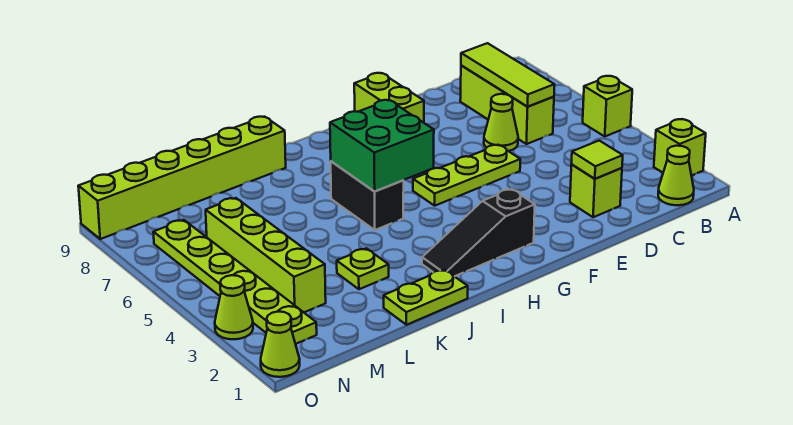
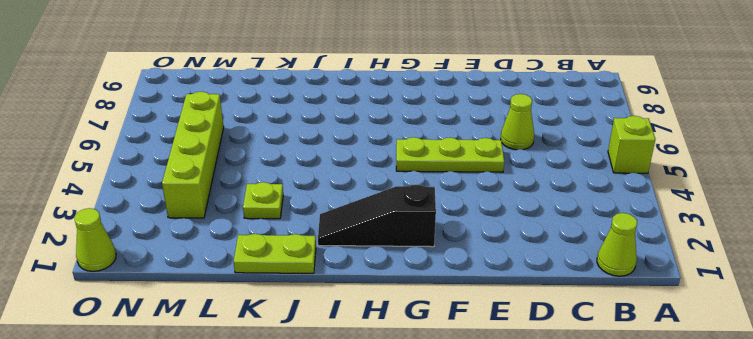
none -> lime brick A2 level 1
none -> lime brick C6:C8 level 1
none -> lime brick D2 level 1

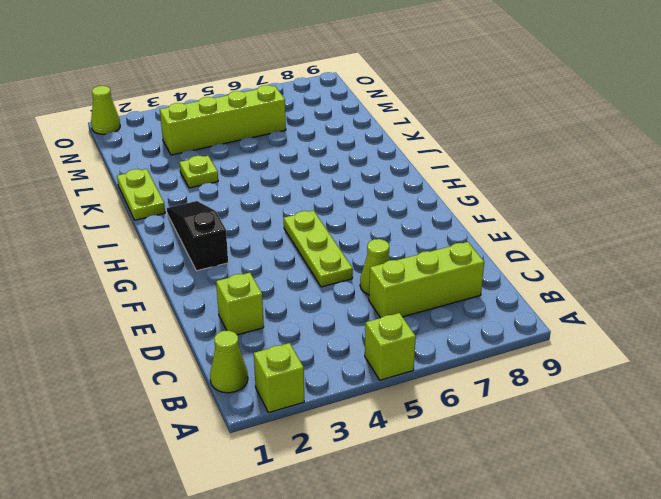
none -> lime brick F8:F9 level 1
none -> black brick I5:I6 level 1
none -> lime brick J9:O9 level 1

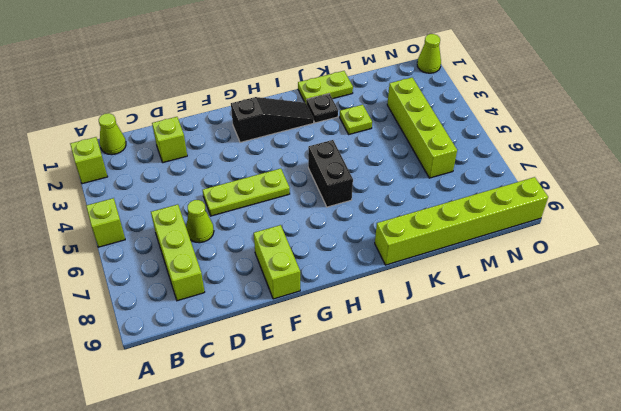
black plate J2 level 1 -> none
none -> lime plate N2:N7 level 1
none -> lime cone O3 level 1
none -> lime tile C6:C8 level 2

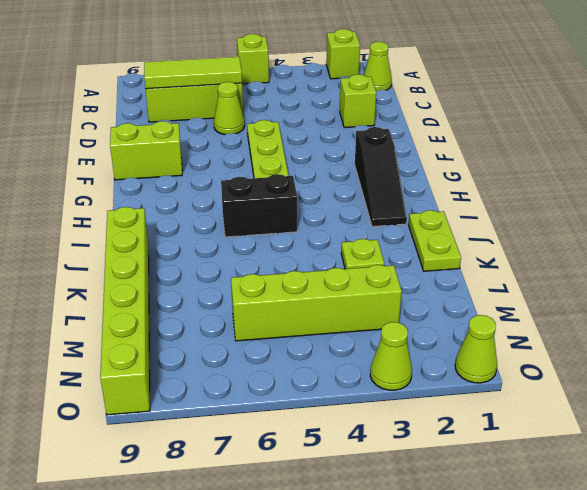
none -> lime plate N2:N7 level 1
none -> lime tile D2 level 2
none -> green brick H5:I6 level 2

